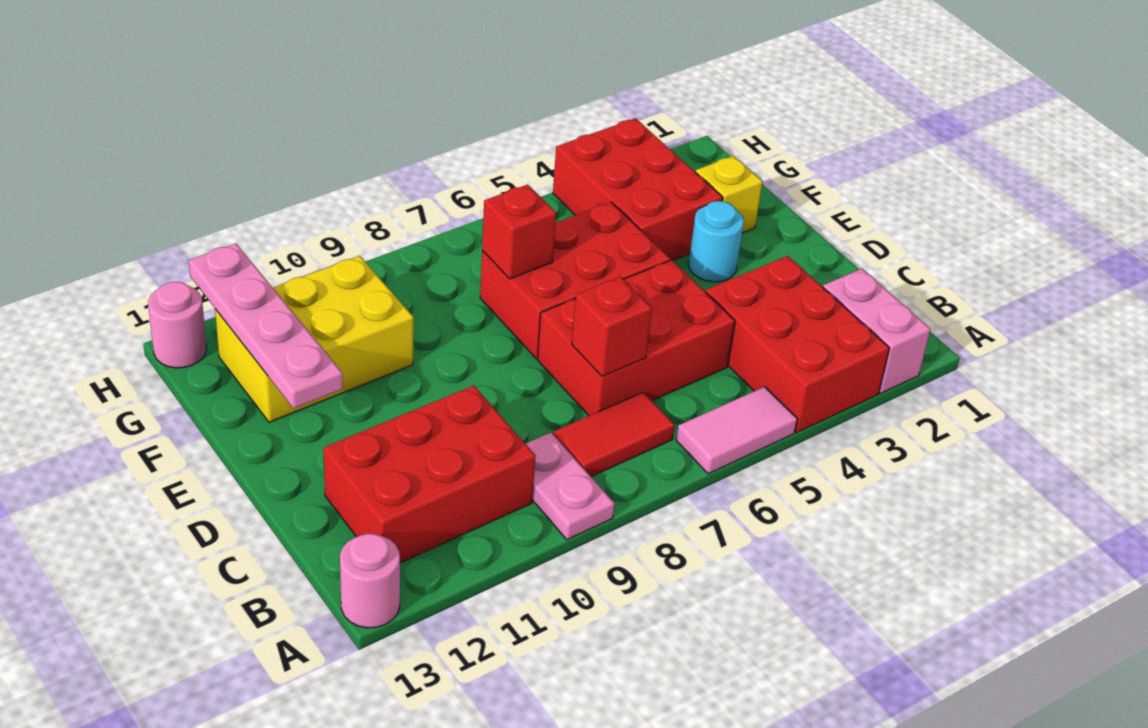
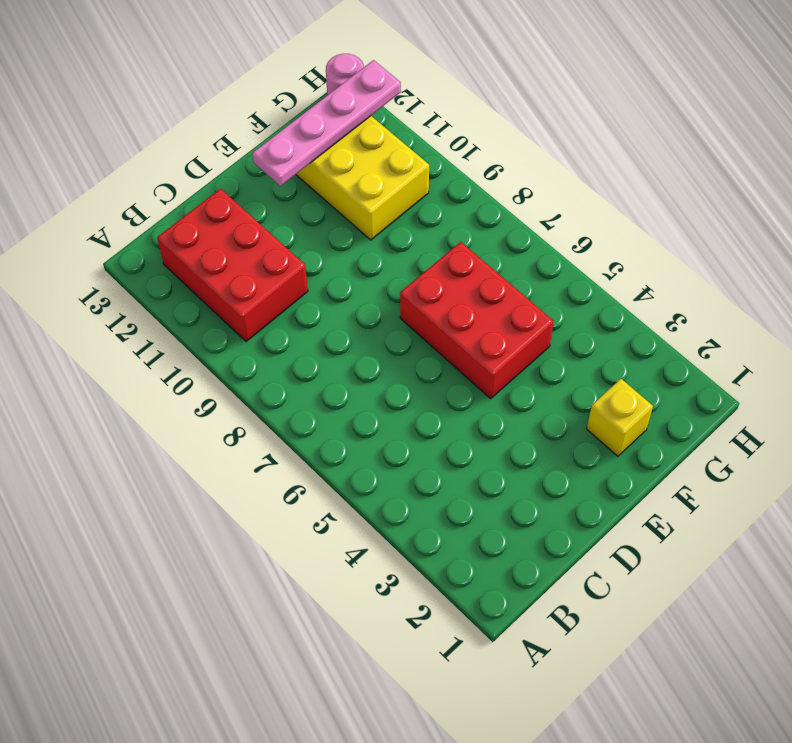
none -> pink brick A2:B2 level 1
none -> red brick A3:C4 level 1
none -> pink tile A5:A6 level 1

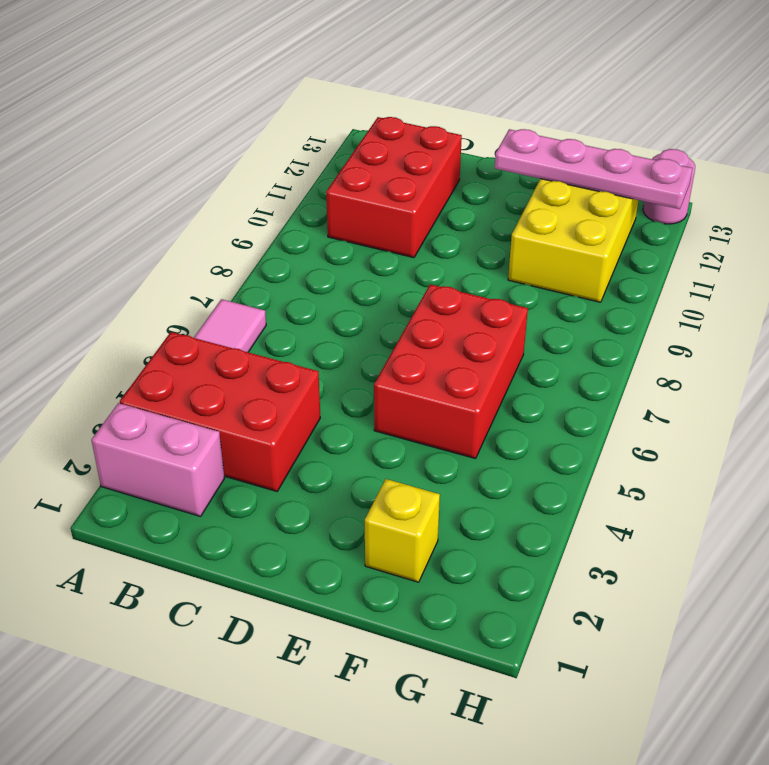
none -> pink plate A9:B9 level 1
none -> pink round brick A13 level 1
none -> red tile B7:B8 level 1

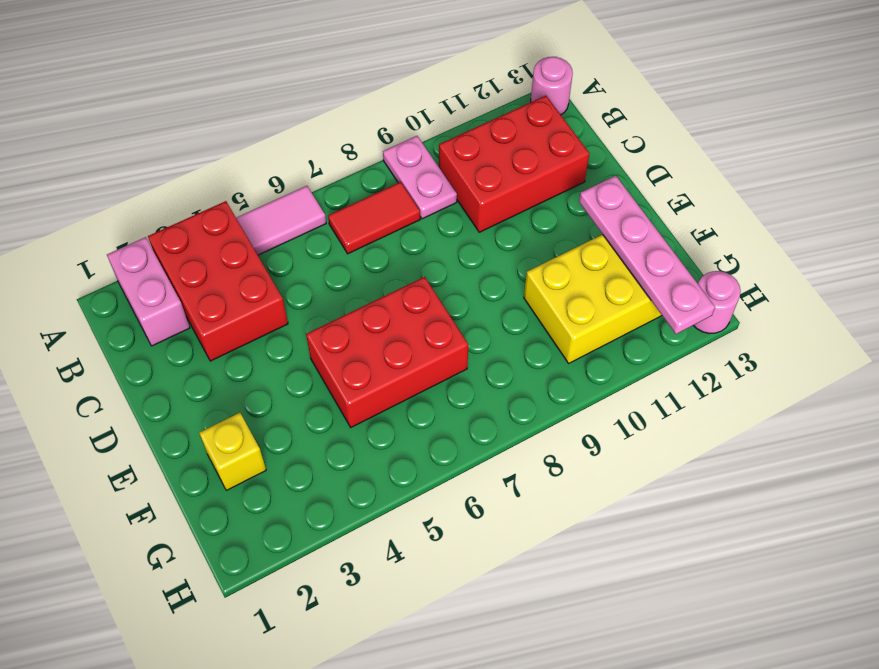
none -> red brick C5:D7 level 1
none -> cyan round brick E3 level 1
none -> red brick F3:H4 level 1

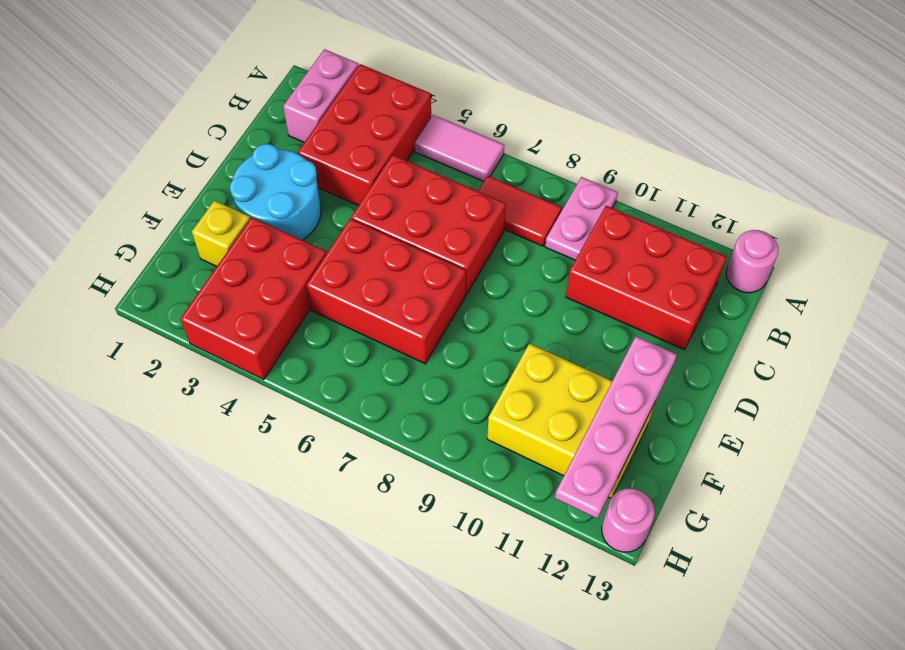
cyan round brick D2:E3 level 1 -> cyan round brick E3 level 1
none -> red brick C7 level 2
none -> red brick F7 level 2

